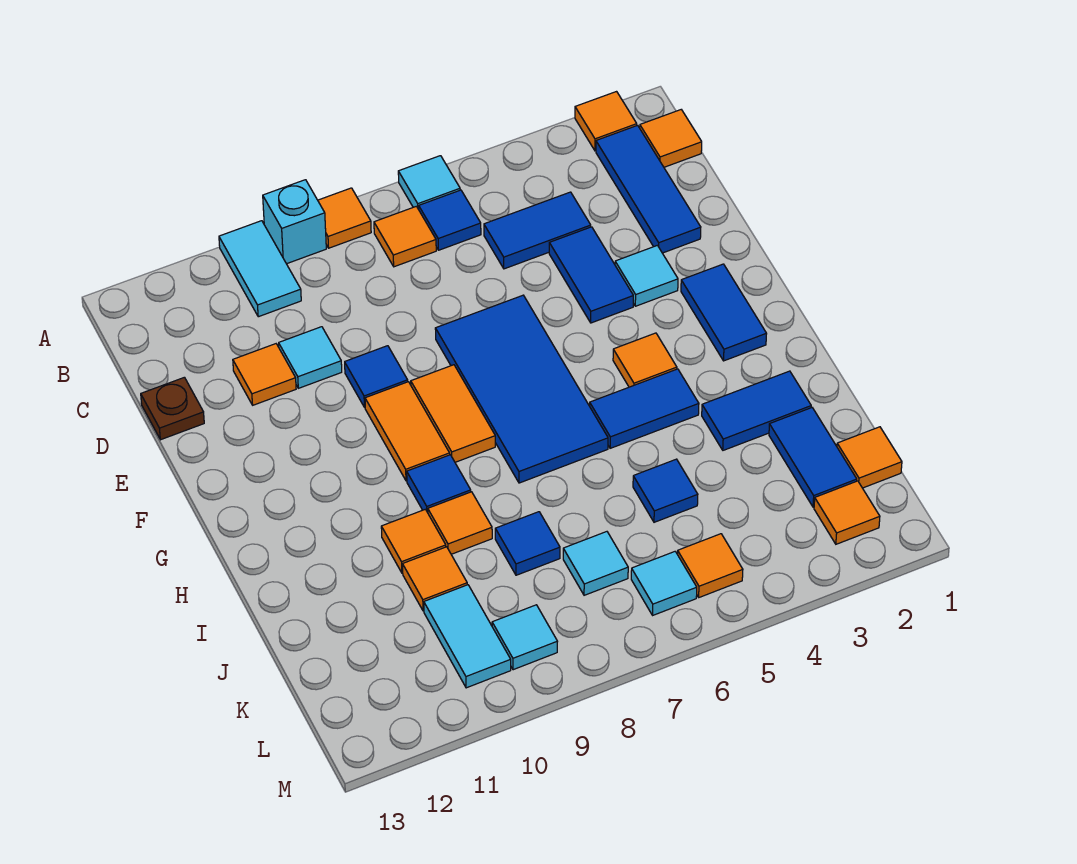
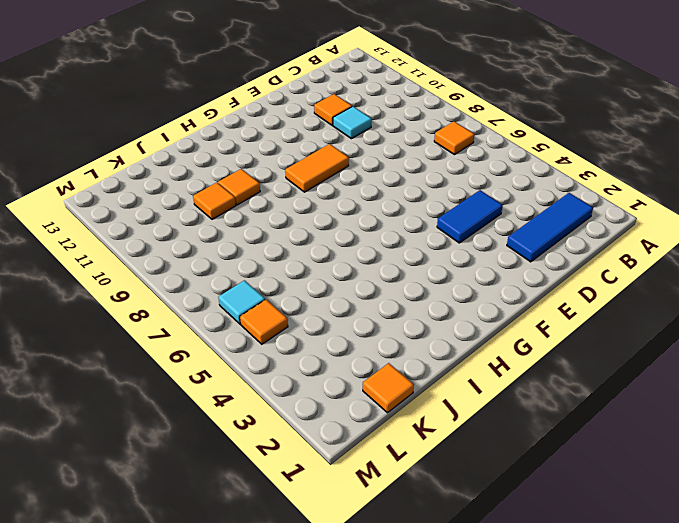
none -> orange tile A2 level 1
none -> cyan tile A6 level 1
none -> orange tile A8 level 1
none -> cyan brick A9 level 1

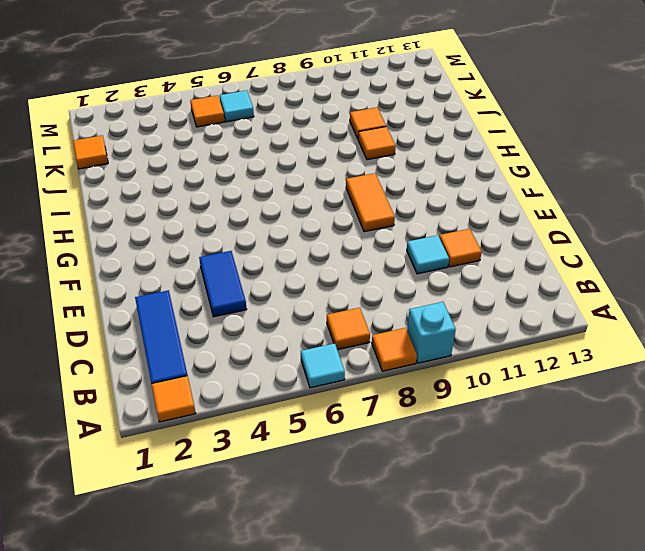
none -> cyan tile A10:B10 level 1
none -> orange tile B1 level 1
none -> blue tile B6 level 1
none -> blue tile C4:C5 level 1

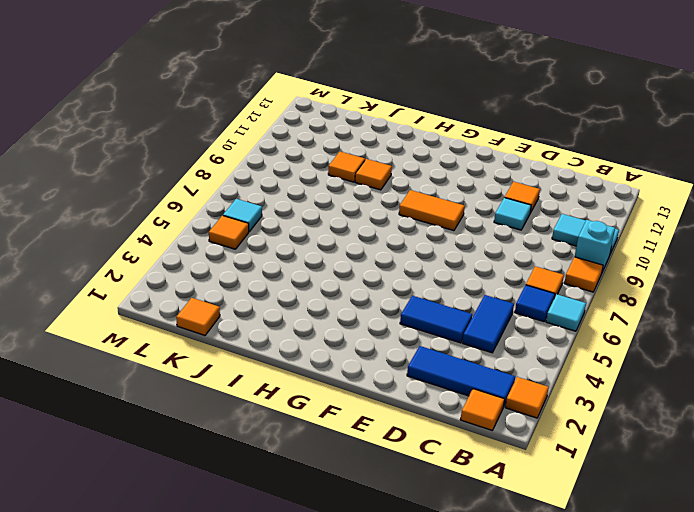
none -> brown plate D13 level 1
none -> cyan tile E3 level 1
none -> blue tile E6:H7 level 1
none -> blue tile E9 level 1

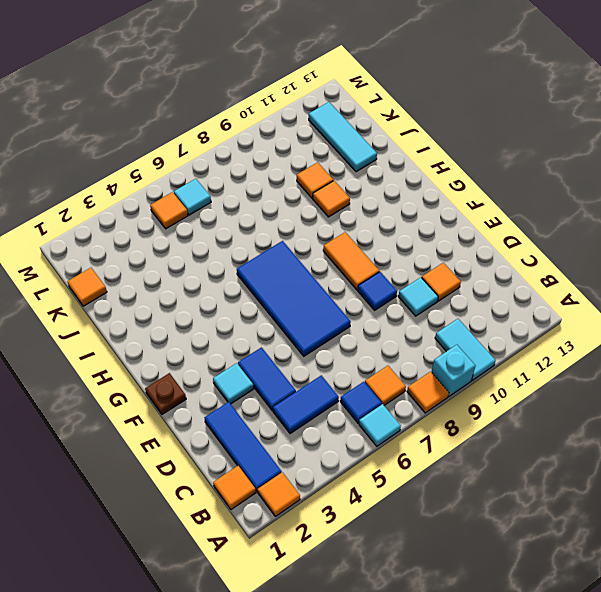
brown plate F1 level 1 -> brown plate D13 level 1
cyan tile J12:L12 level 1 -> none
none -> blue tile F2:G2 level 1
none -> orange tile F8:G8 level 1
none -> orange tile G4 level 1
none -> blue tile H4:H5 level 1

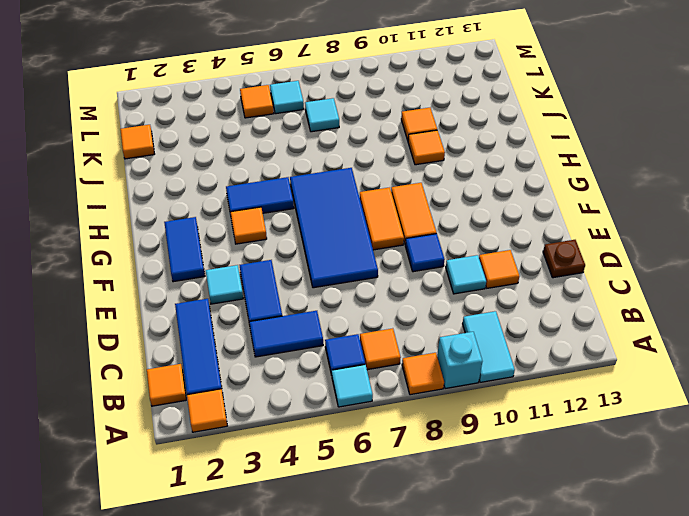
none -> blue tile H9 level 1
none -> blue tile I2:I3 level 1
none -> orange tile I9 level 1
none -> blue tile J2:K2 level 1

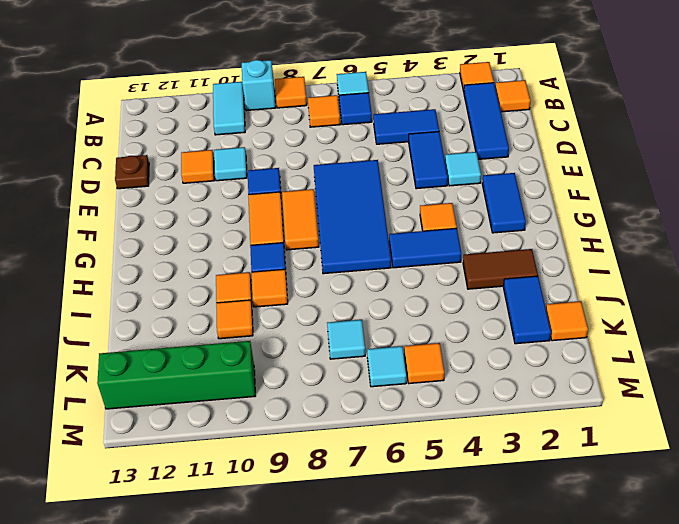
brown tile I2:I3 level 1 -> blue tile I2:I3 level 1
green brick L10:L13 level 1 -> cyan tile K10:L10 level 1
none -> blue tile J5 level 1
none -> blue tile J8 level 1
none -> orange tile L2 level 1
none -> cyan tile L9 level 1

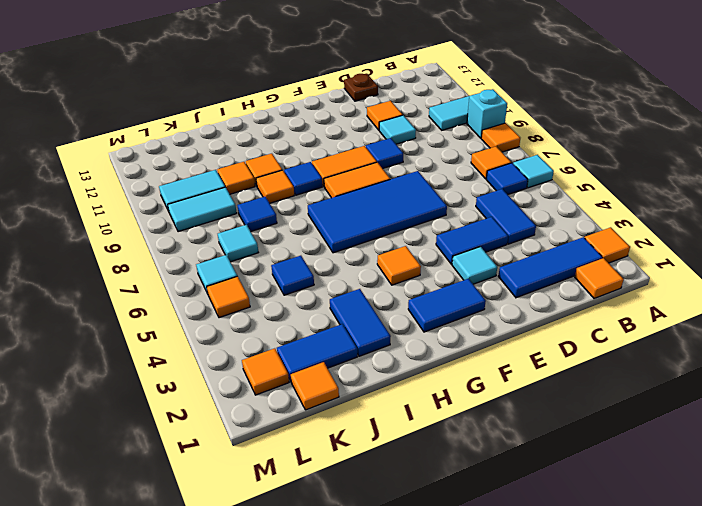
cyan tile K9:L9 level 1 -> cyan tile L9 level 1
none -> blue tile H4:H5 level 1

